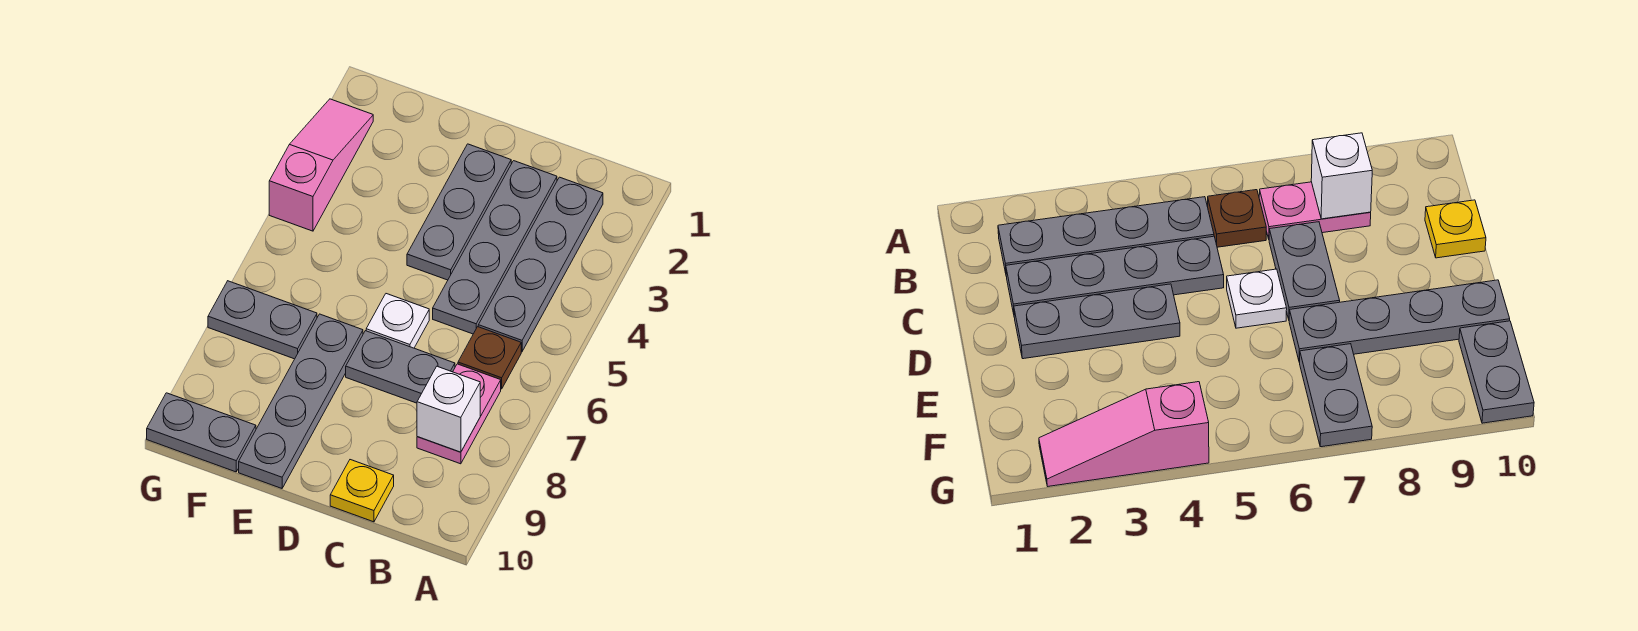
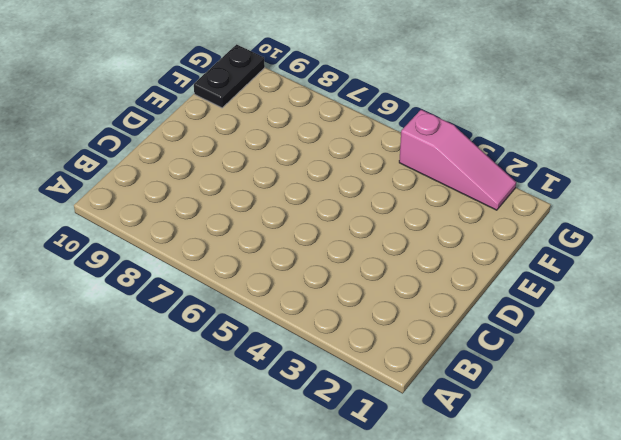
black plate F10:G10 level 1 -> grey plate F10:G10 level 1
none -> grey plate B2:B5 level 1
none -> brown plate B6 level 1
none -> pink plate B7:B8 level 1

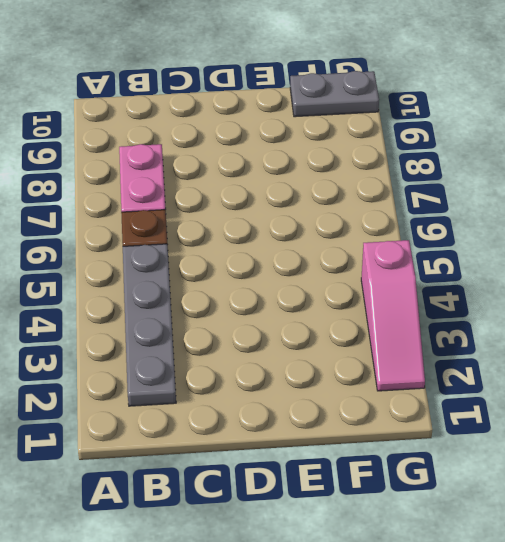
none -> grey plate C2:C5 level 1
none -> grey plate C7:D7 level 1
none -> yellow plate C10 level 1

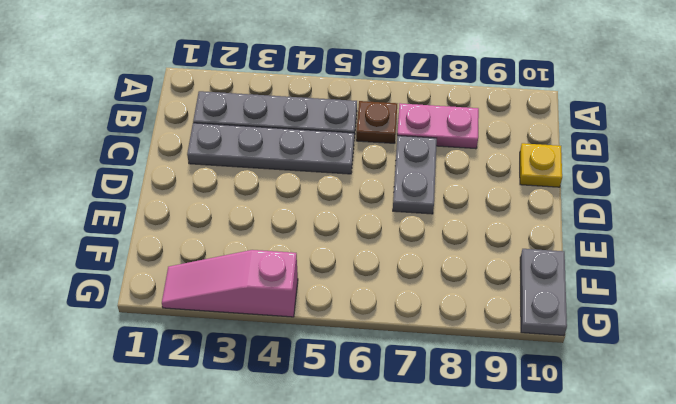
none -> grey plate D2:D4 level 1
none -> white plate D6 level 1
none -> grey plate E7:E10 level 1

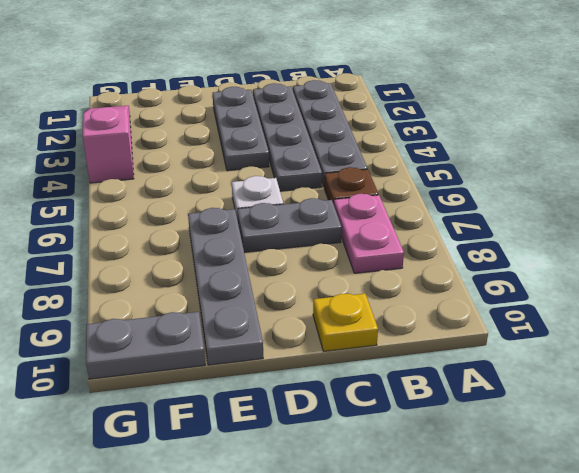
none -> grey plate F7:G7 level 1
none -> white brick B8 level 2

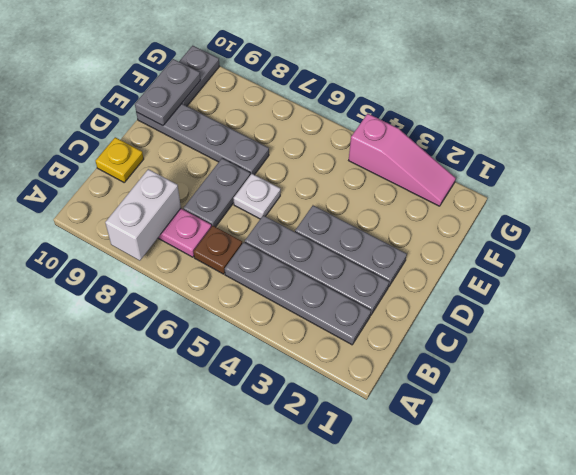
white brick A8:B8 level 2 -> white brick B8 level 2
grey plate E10:F10 level 2 -> grey plate F7:G7 level 1

